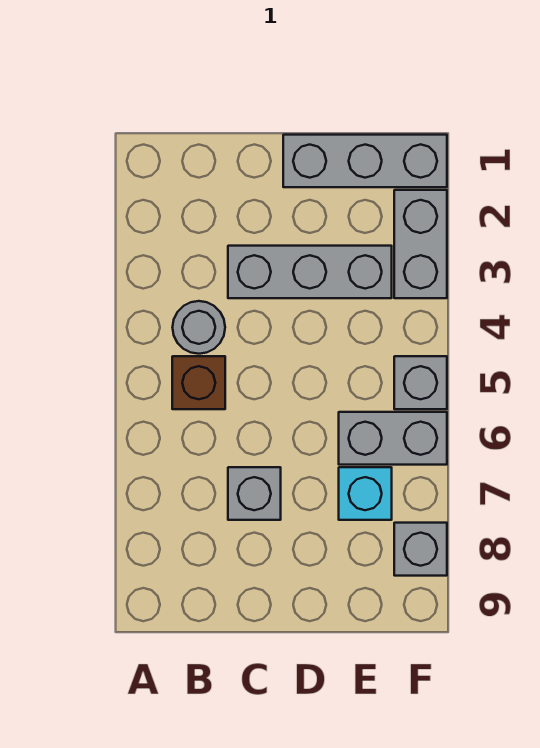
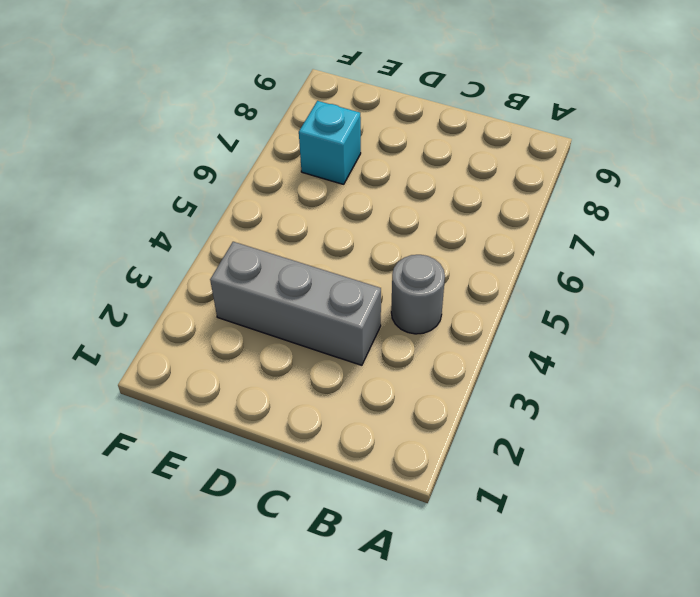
none -> brown brick B5 level 1
none -> grey brick C7 level 1

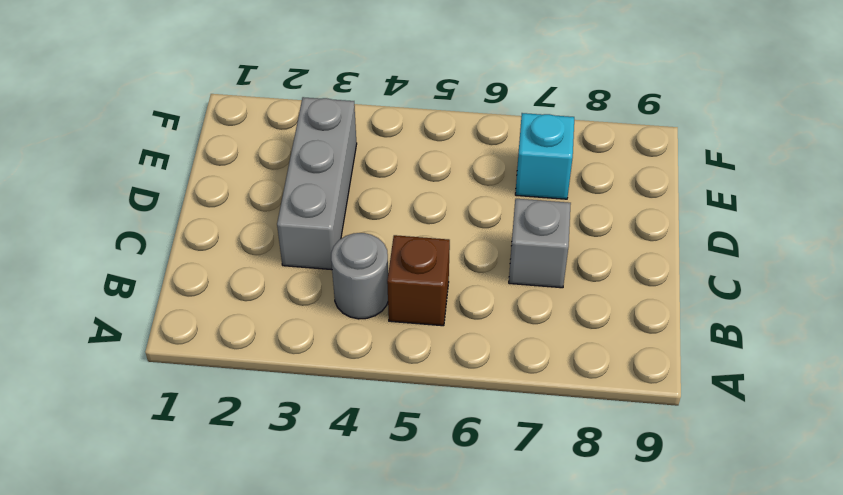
none -> grey brick D1:F1 level 1
none -> grey brick E6:F6 level 1

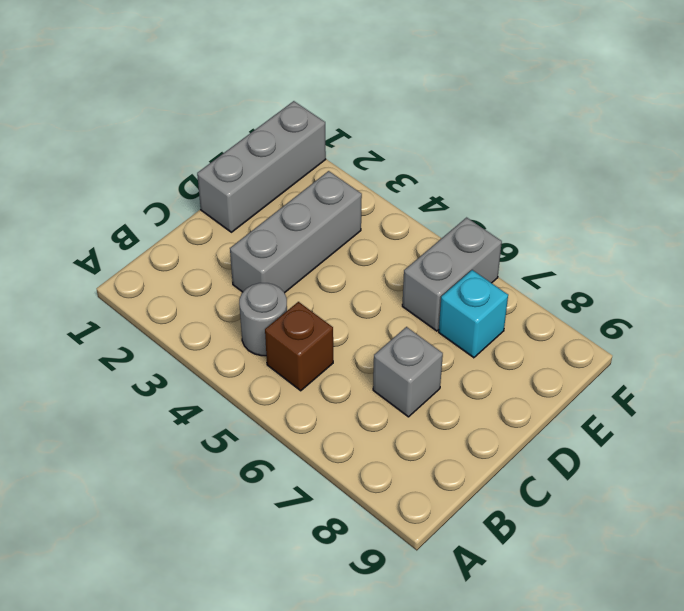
none -> grey brick F2:F3 level 1
none -> grey brick F5 level 1

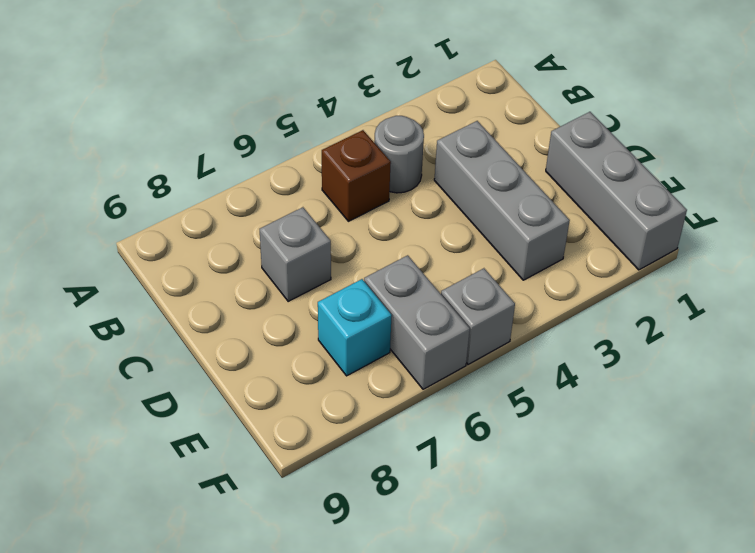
none -> grey brick F2:F3 level 1
none -> grey brick F8 level 1

